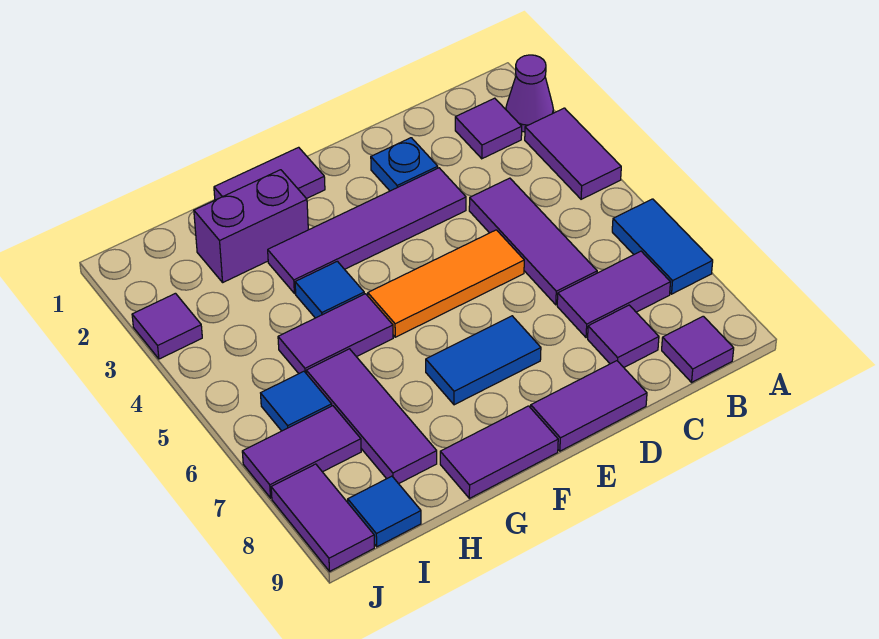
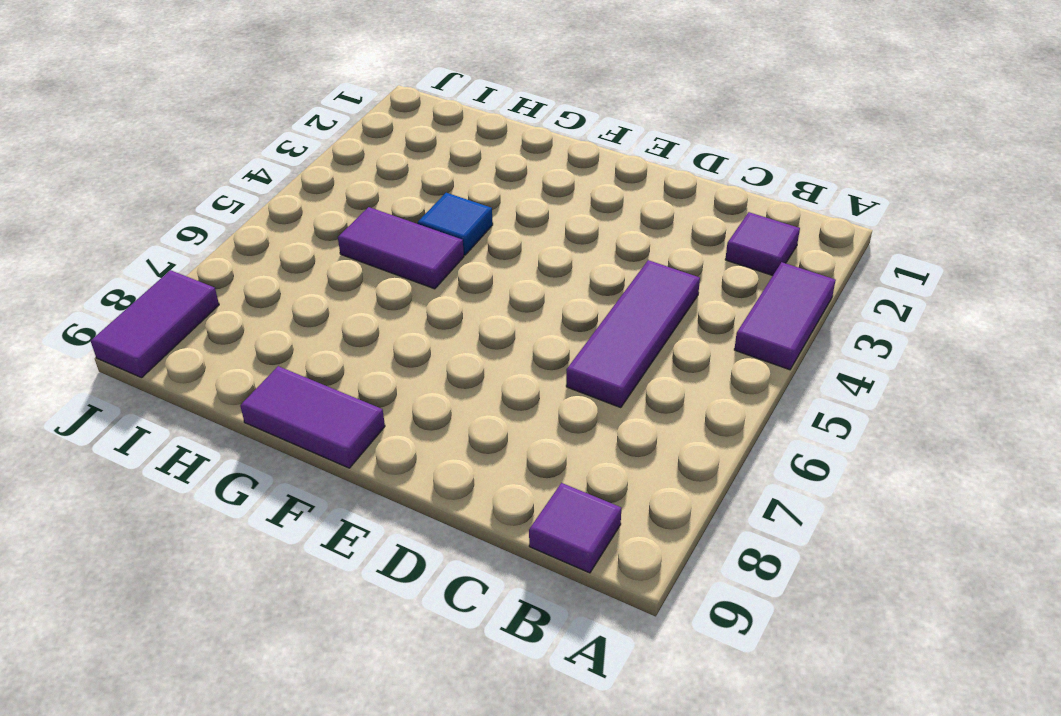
none -> purple cone A2 level 1
none -> blue tile A6:A7 level 1
none -> purple tile B7:C7 level 1

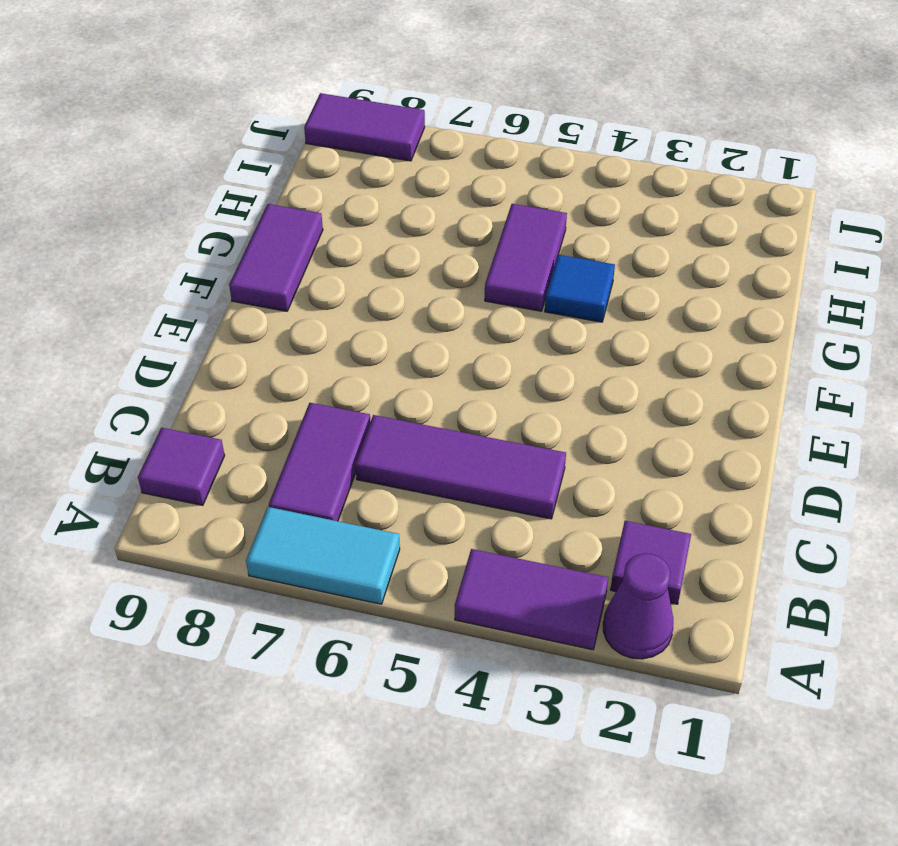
cyan tile A6:A7 level 1 -> blue tile A6:A7 level 1
none -> purple tile C8 level 1
none -> blue plate D2 level 1
none -> purple tile D3:G3 level 1

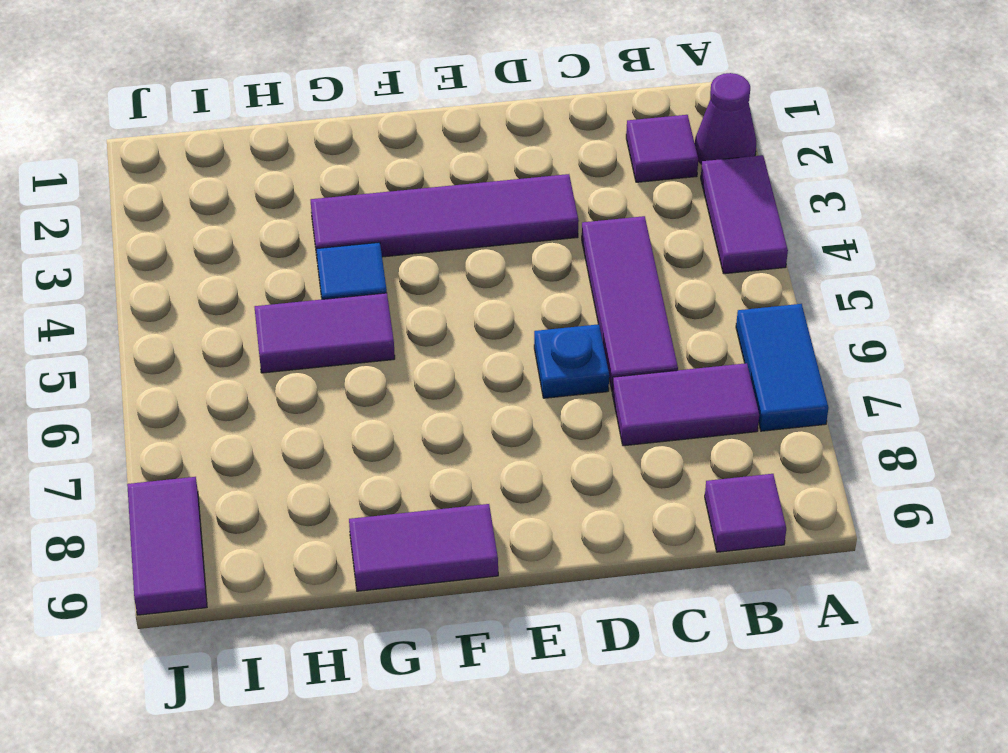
blue plate D6 level 1 -> blue plate D2 level 1
none -> purple tile C8 level 1
none -> orange tile D5:F5 level 1
none -> purple tile D9:E9 level 1

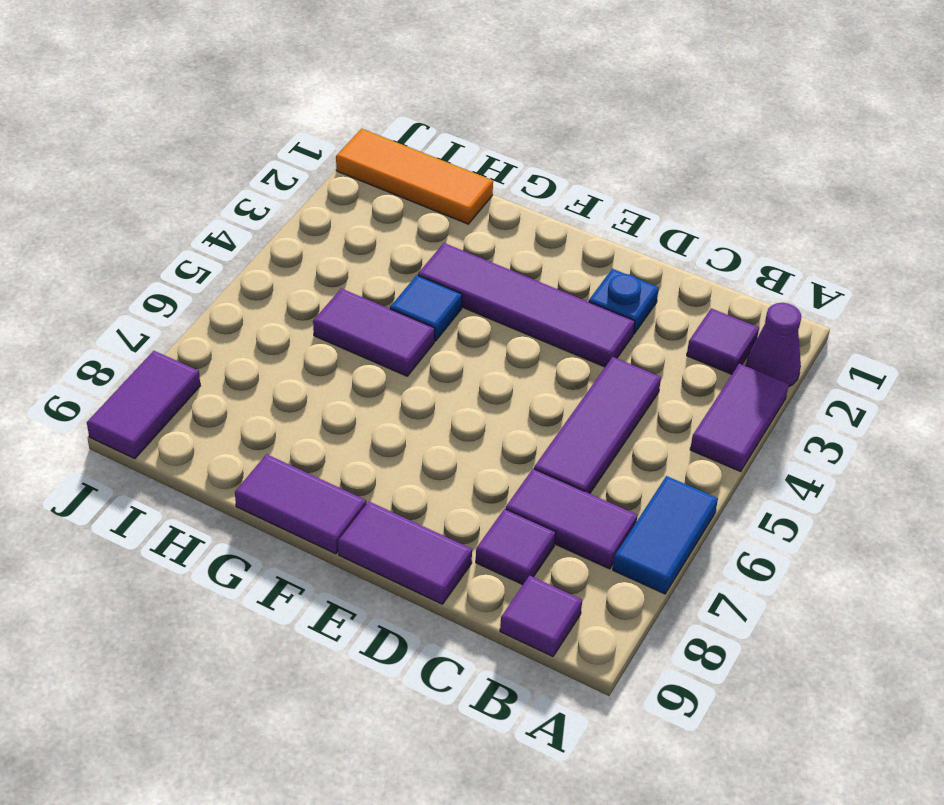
orange tile H1:J1 level 1 -> orange tile D5:F5 level 1
none -> blue tile E7:F7 level 1
none -> purple tile F1:G1 level 1
none -> purple brick G2:H2 level 1

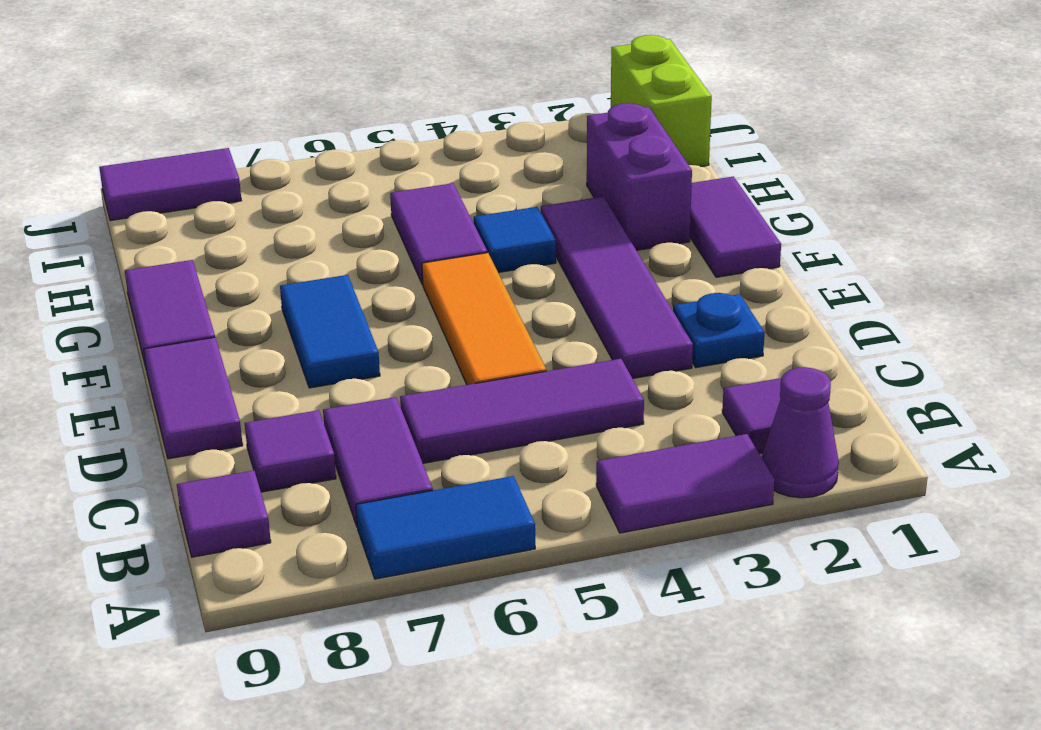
lime brick I1:J1 level 1 -> none
none -> purple tile H6:H8 level 1
none -> blue tile I6 level 1
none -> purple tile I7:J7 level 1

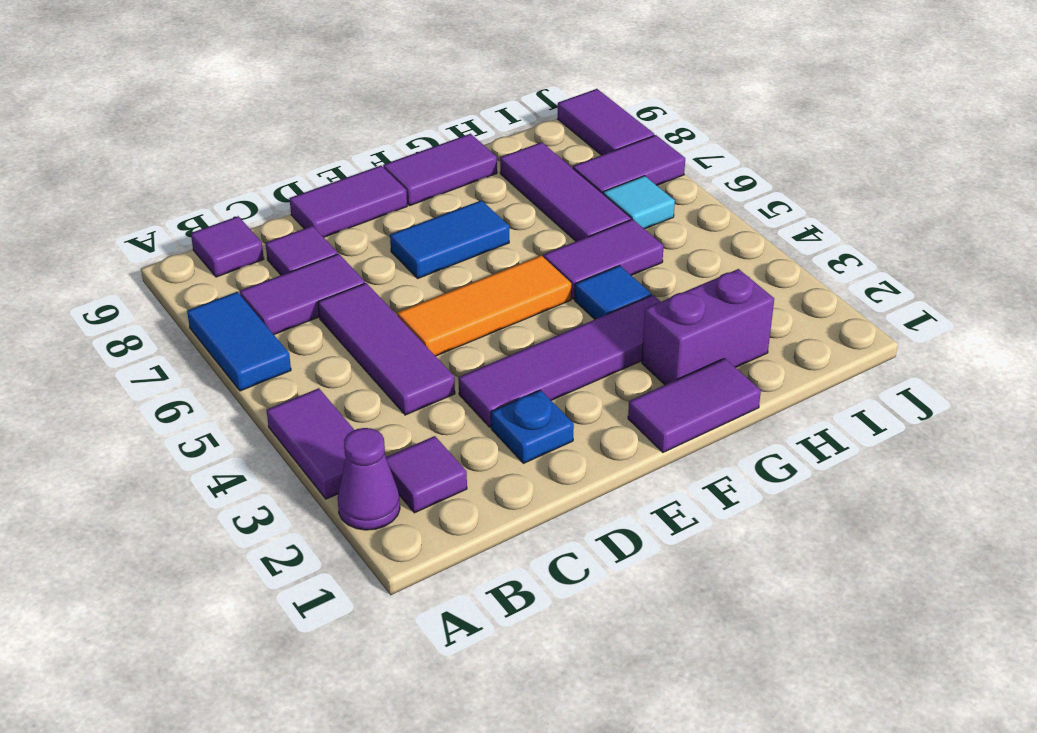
cyan tile I6 level 1 -> blue tile I6 level 1
none -> blue tile I9 level 1
none -> purple tile J3 level 1

